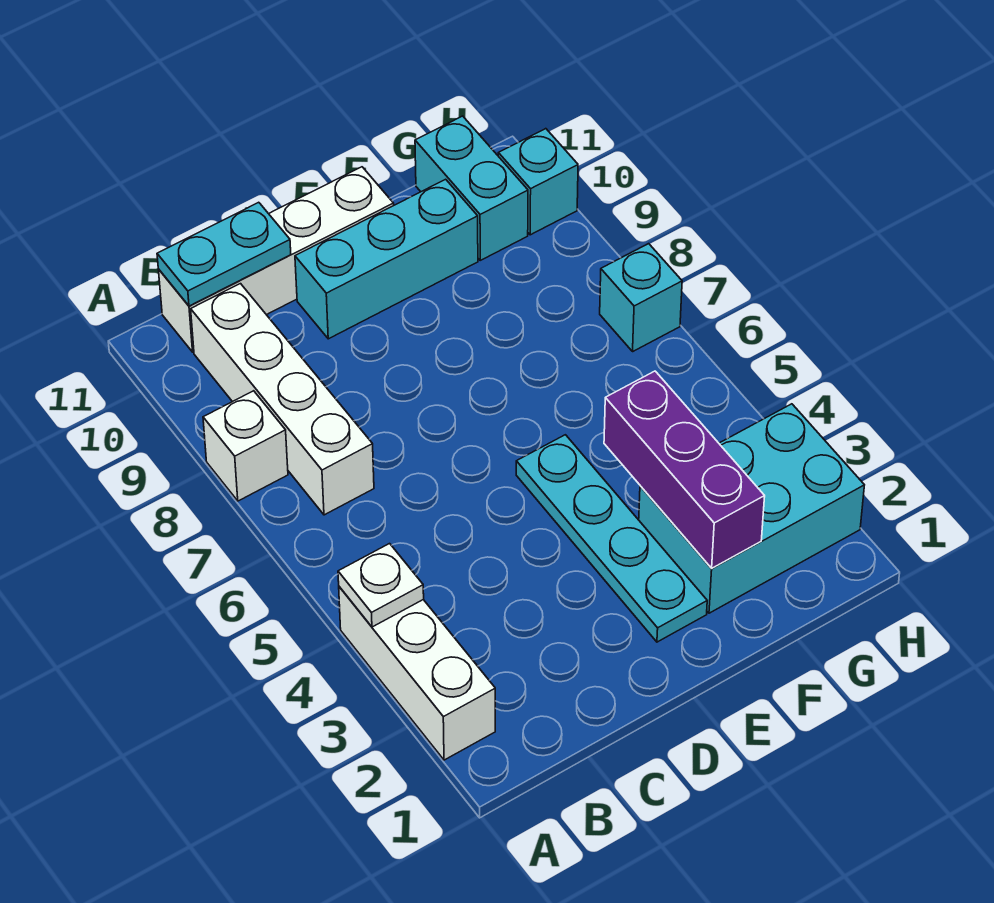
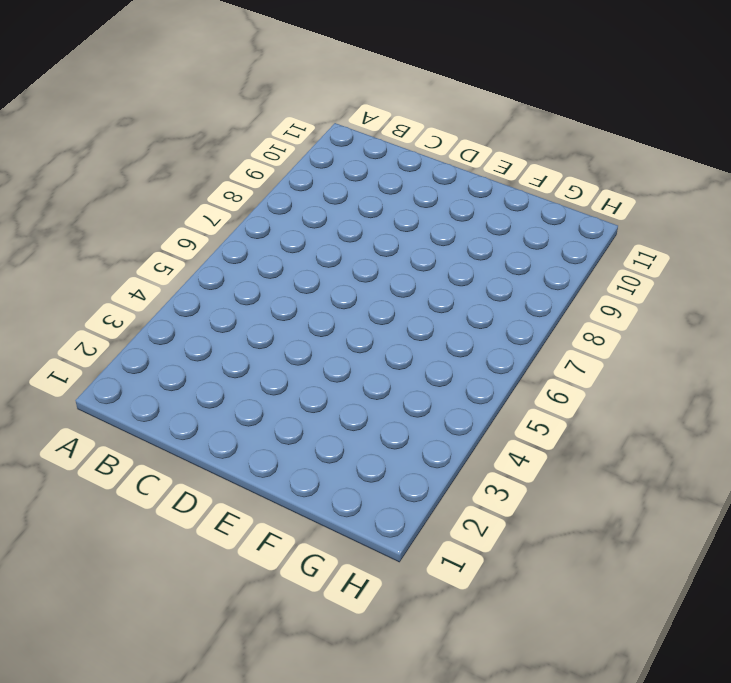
none -> white brick A2:A4 level 1
none -> white brick A8 level 1
none -> white brick B7:B10 level 1

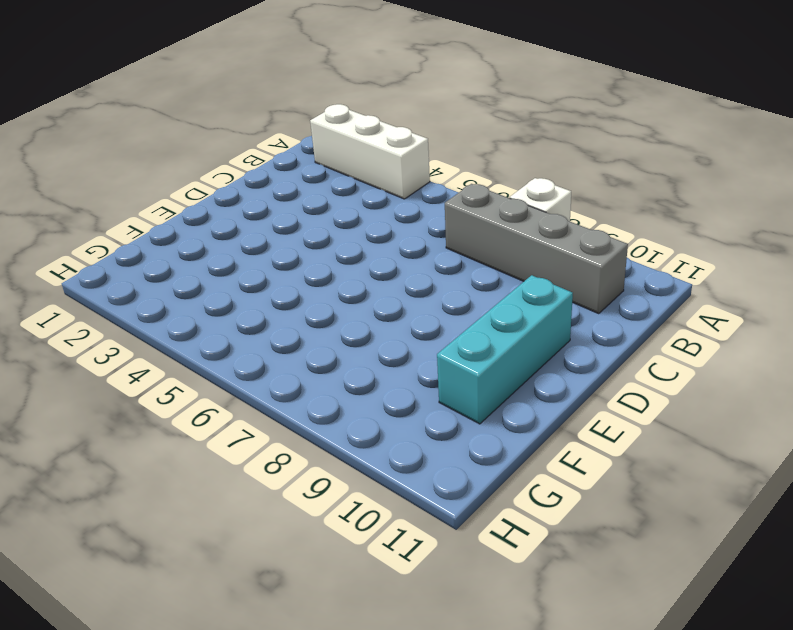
grey brick B7:B10 level 1 -> white brick B7:B10 level 1
none -> white brick B11:E11 level 1
none -> cyan plate E2:E5 level 1
none -> cyan brick F2:H3 level 1

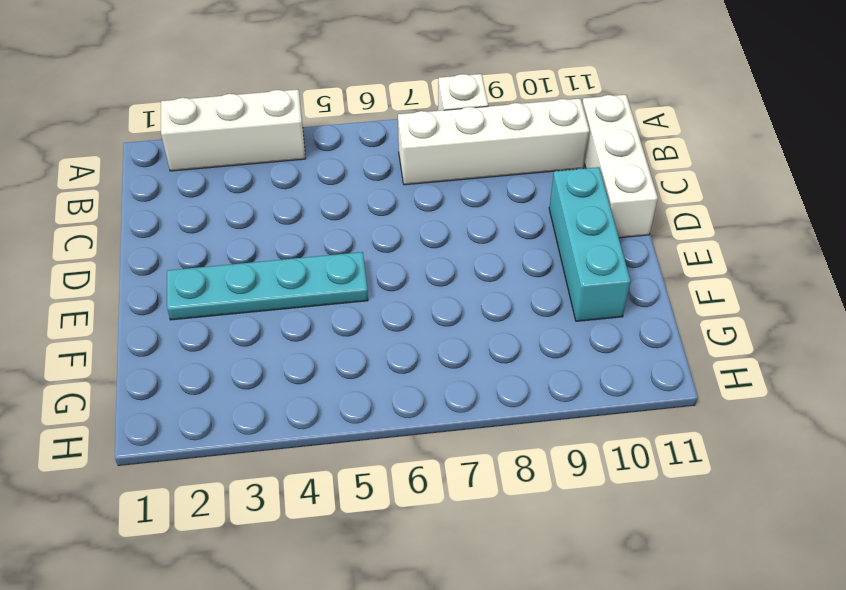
white brick B11:D11 level 1 -> white brick B11:E11 level 1
none -> cyan brick F2:H3 level 1
none -> cyan brick G10:G11 level 1
none -> cyan brick H7 level 1

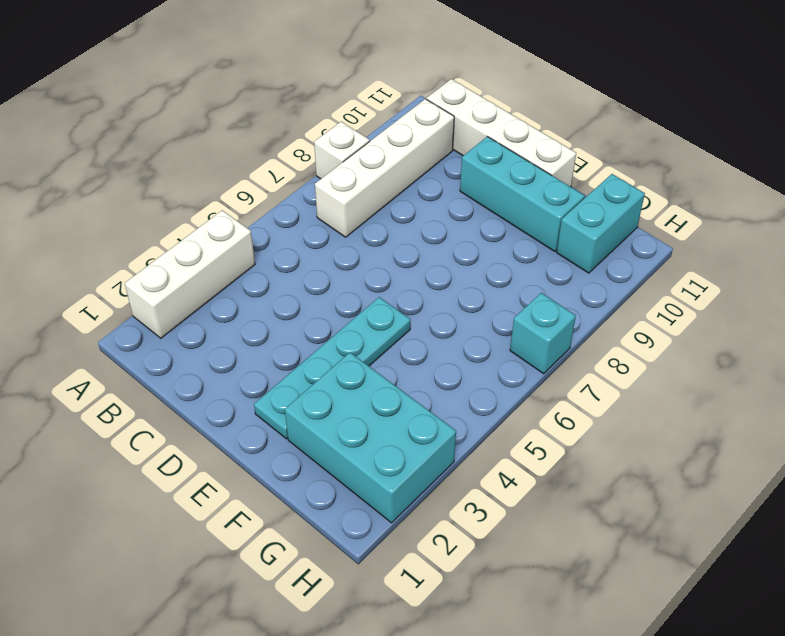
none -> cyan brick H10 level 1
none -> white plate A4 level 2
none -> cyan plate B11:C11 level 2

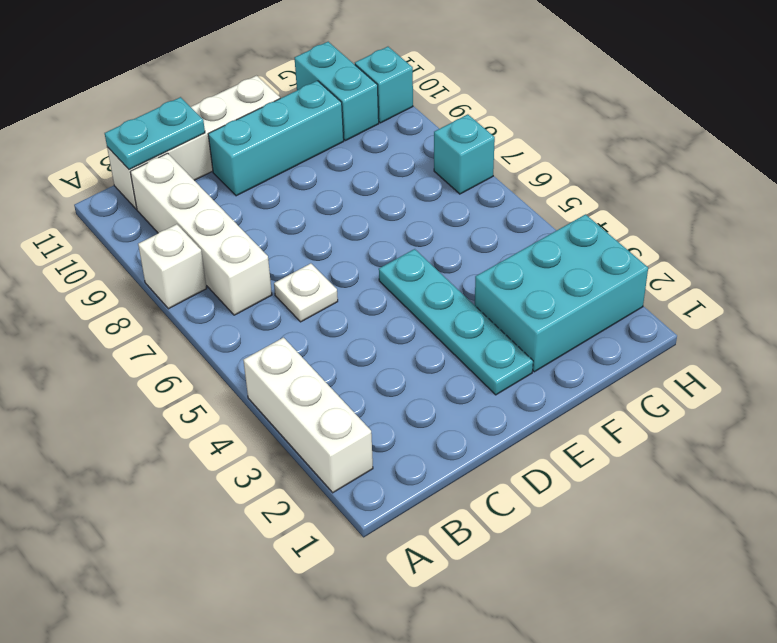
white plate C6 level 1 -> white plate A4 level 2
none -> purple brick F2:F4 level 2

